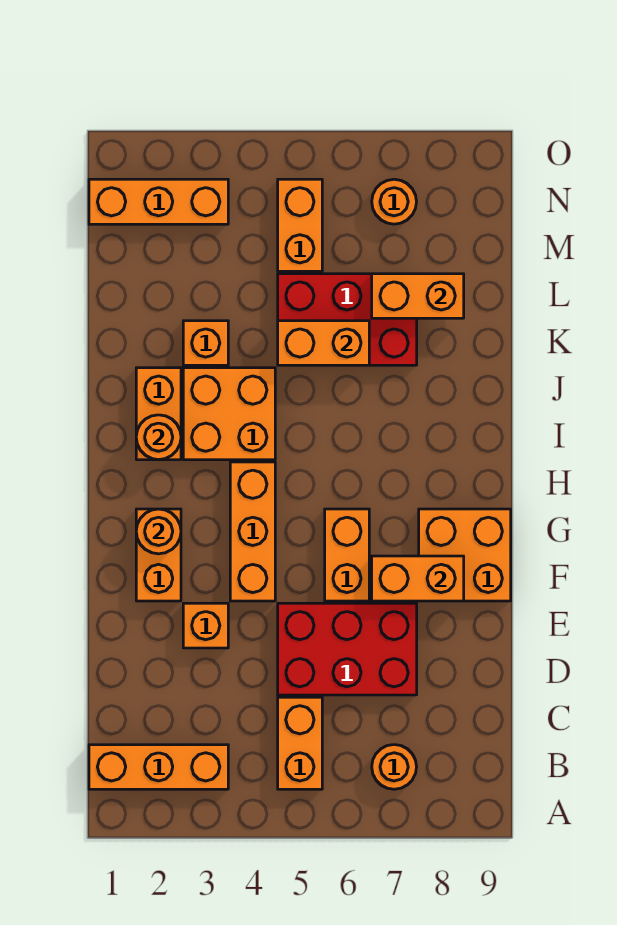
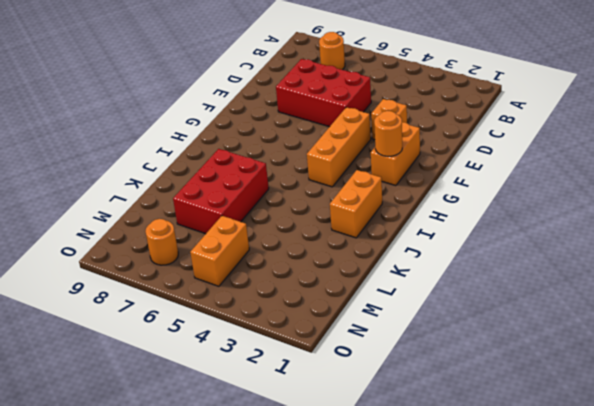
red brick J6:L7 level 1 -> red brick K5:L7 level 1
none -> orange brick B1:B3 level 1
none -> orange brick B5:C5 level 1
none -> orange brick F6:G6 level 1

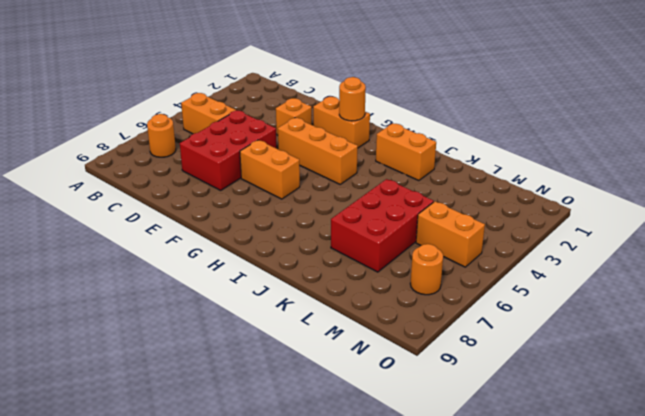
none -> orange brick B1:B3 level 1
none -> orange brick F8:G9 level 1
none -> orange brick I3:J4 level 1

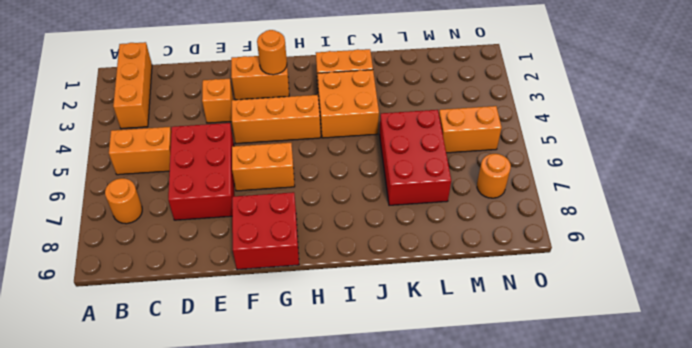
red brick F8:G9 level 1 -> orange brick F8:G9 level 1
none -> orange brick K3 level 1
none -> orange brick N1:N3 level 1
none -> orange brick F7:F8 level 2

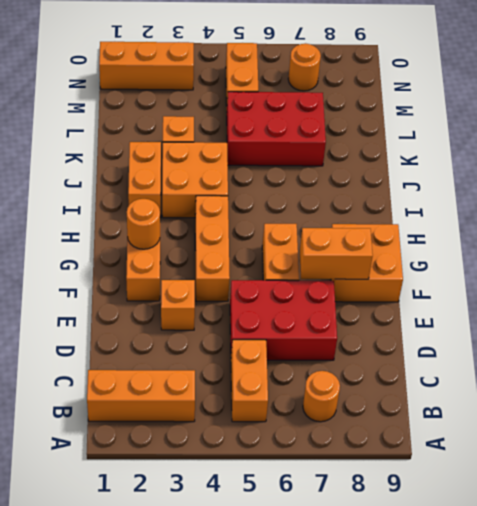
none -> orange round brick I2 level 2
none -> orange brick K5:K6 level 2
none -> orange brick L7:L8 level 2

